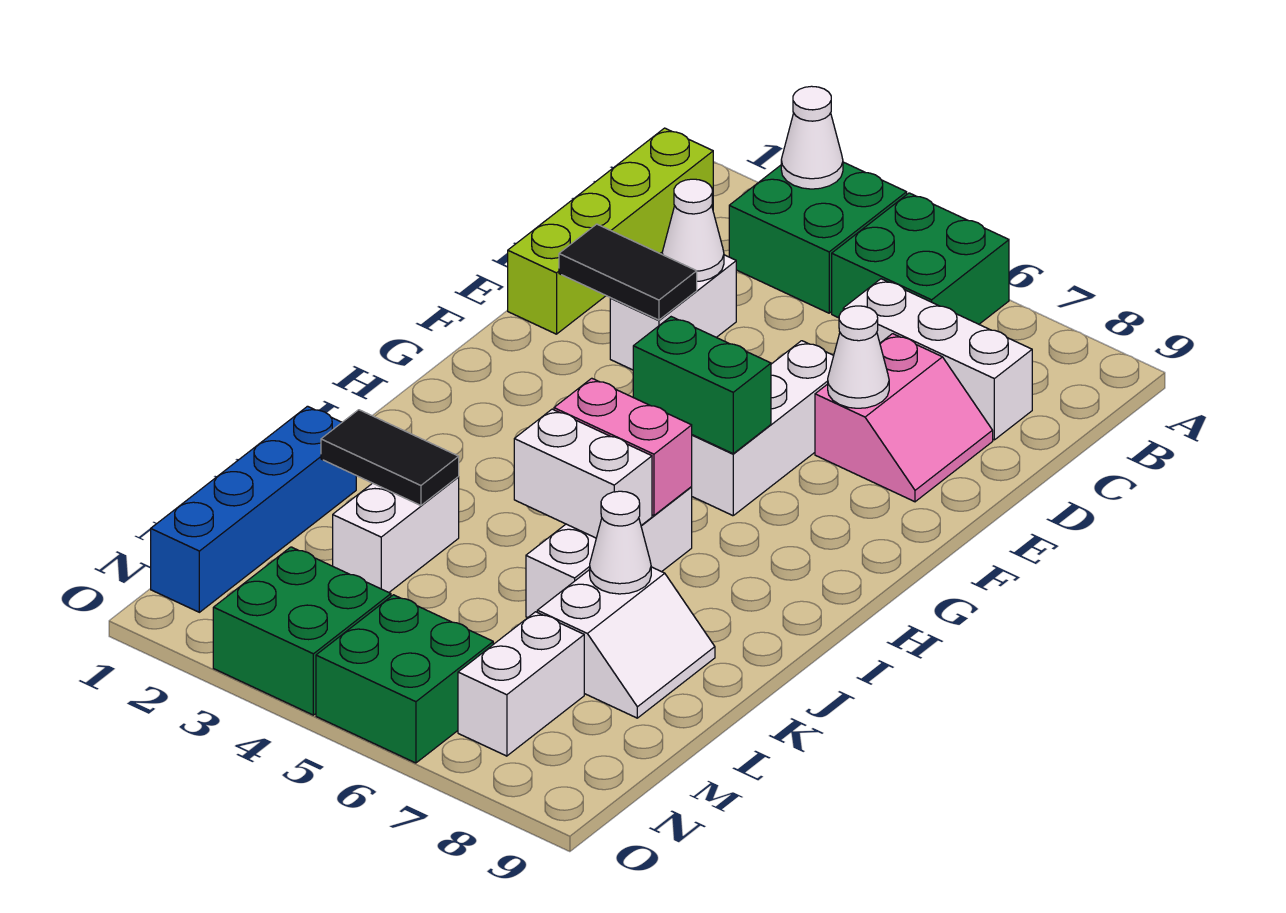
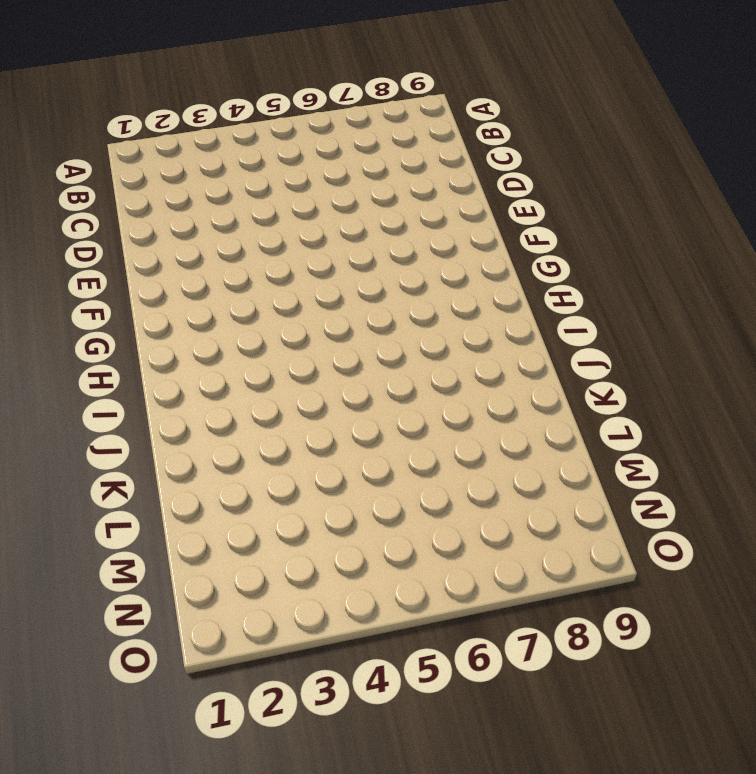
none -> green brick A3:B4 level 1
none -> green brick A5:B6 level 1
none -> lime brick B1:E1 level 1

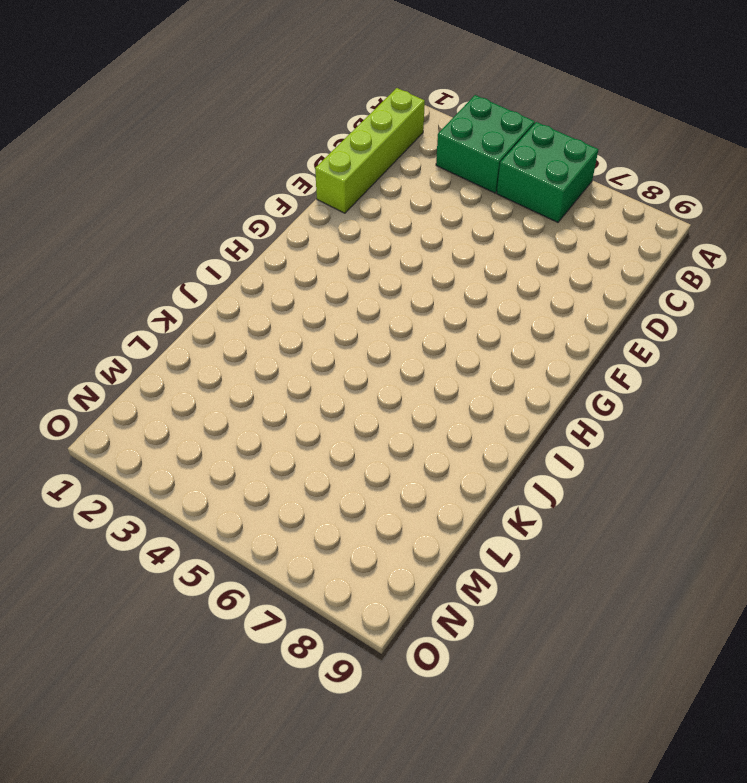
none -> white brick C6:C8 level 1
none -> white brick D3:E3 level 1
none -> pink slope D7:E8 level 1 top 7

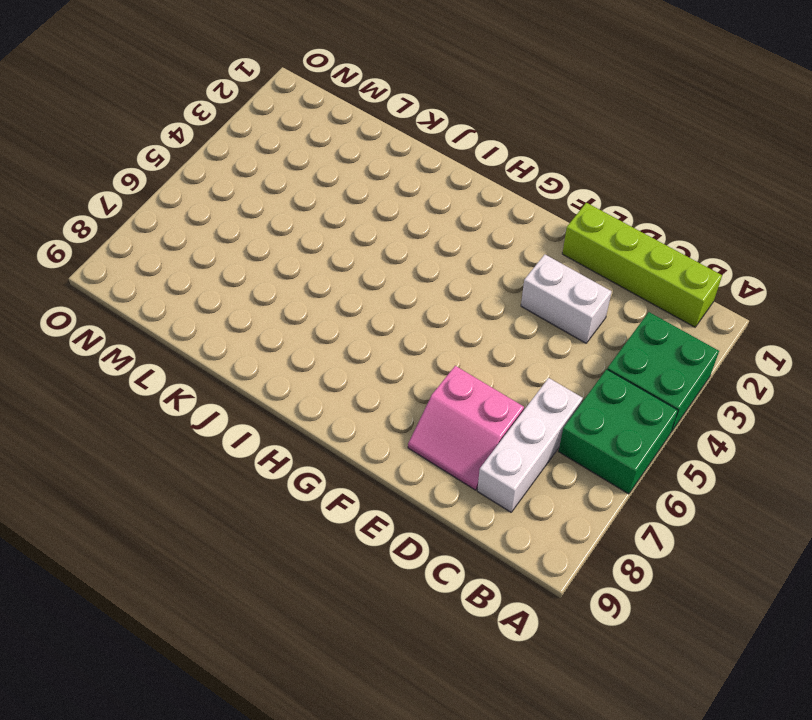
none -> white brick E6:G6 level 1
none -> white brick I6:K6 level 1
none -> blue brick K1:N1 level 1

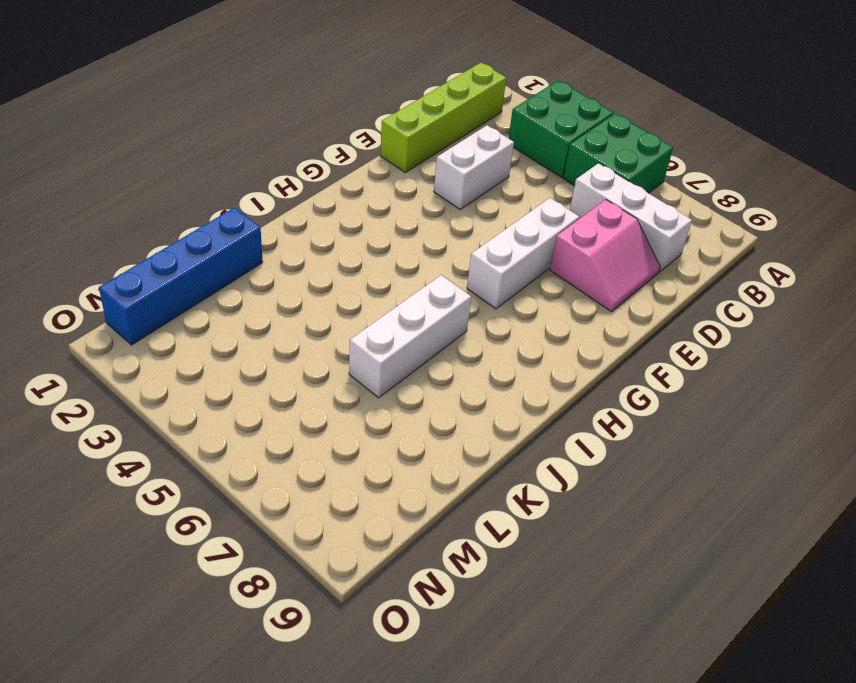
none -> white brick K3:L3 level 1
none -> white slope K7:L8 level 1 top 7
none -> white brick M7:N7 level 1

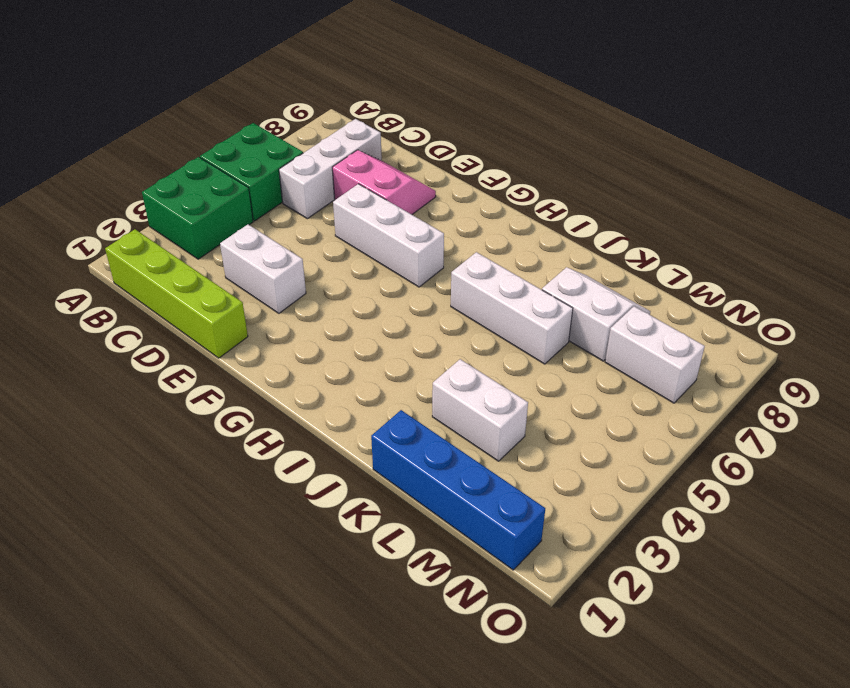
none -> green brick N3:O4 level 1
none -> green brick N5:O6 level 1
none -> white cone A3 level 2

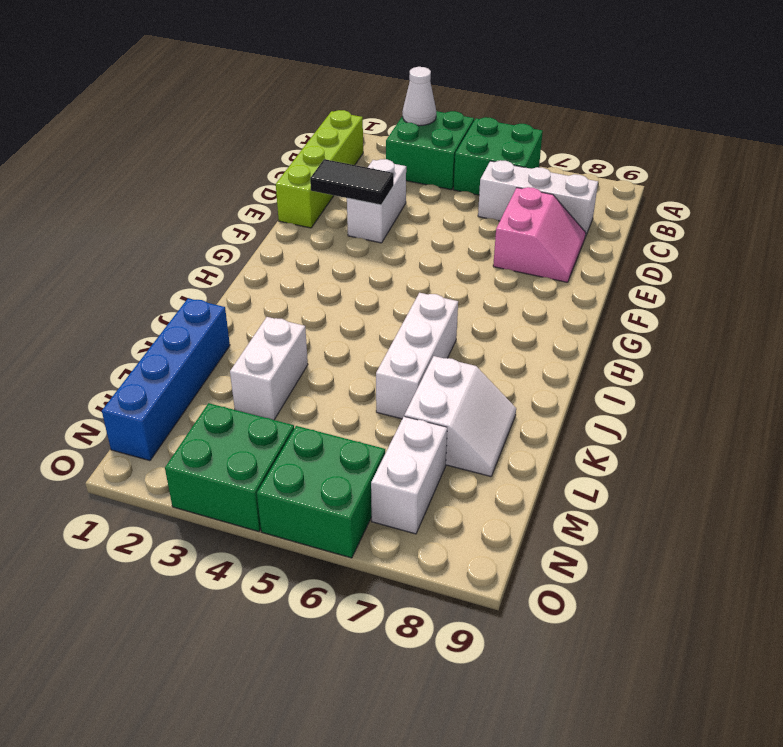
none -> white brick E6:G6 level 1
none -> white cone D3 level 2
none -> white cone E7 level 2

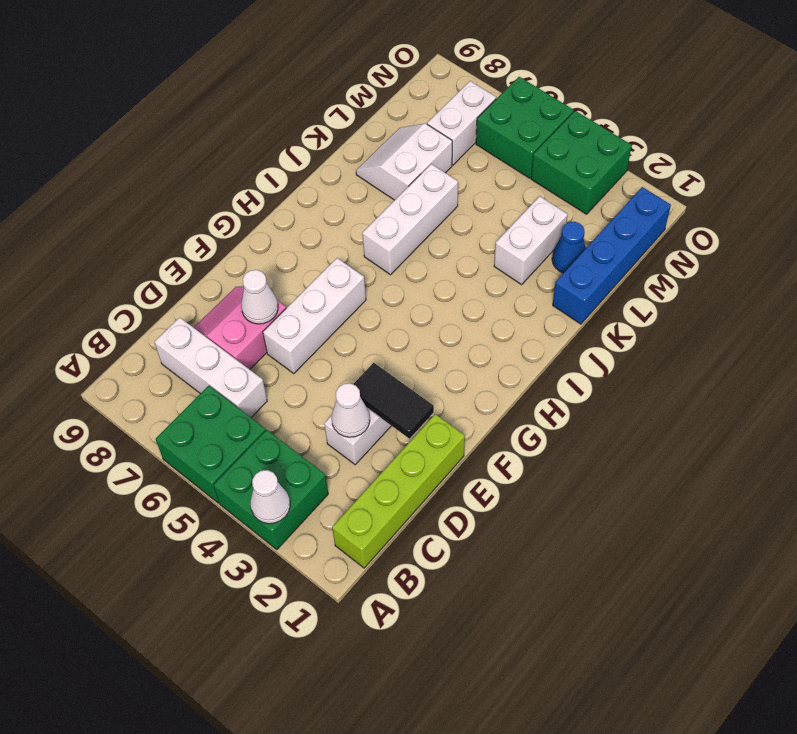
blue cone L2 level 1 -> none
none -> green brick G5:G6 level 2
none -> pink brick I5:I6 level 2
none -> white brick J5:J6 level 2

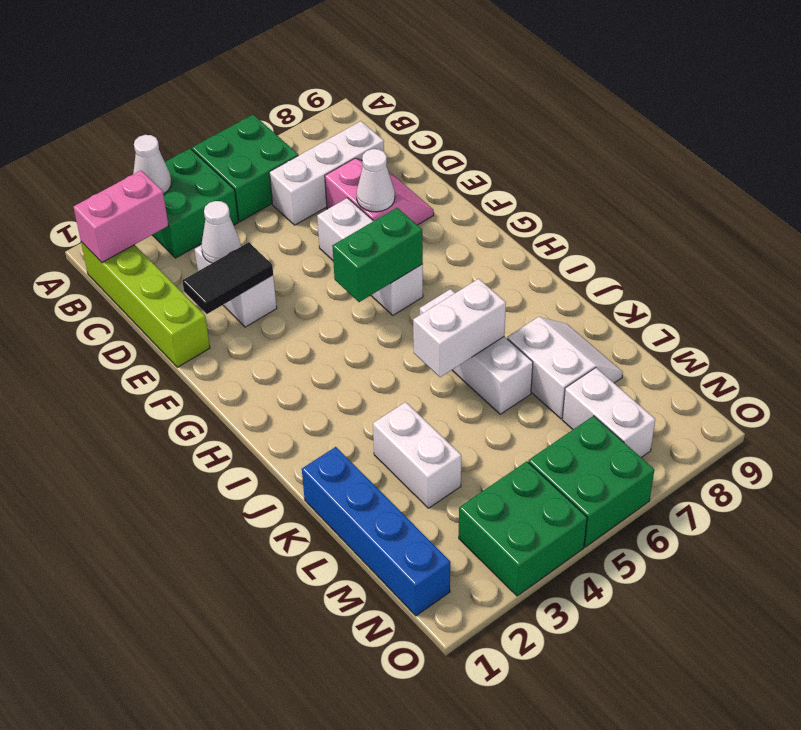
pink brick B1:B2 level 2 -> pink brick I5:I6 level 2
none -> black tile K2:K3 level 2
none -> white cone K7 level 2

